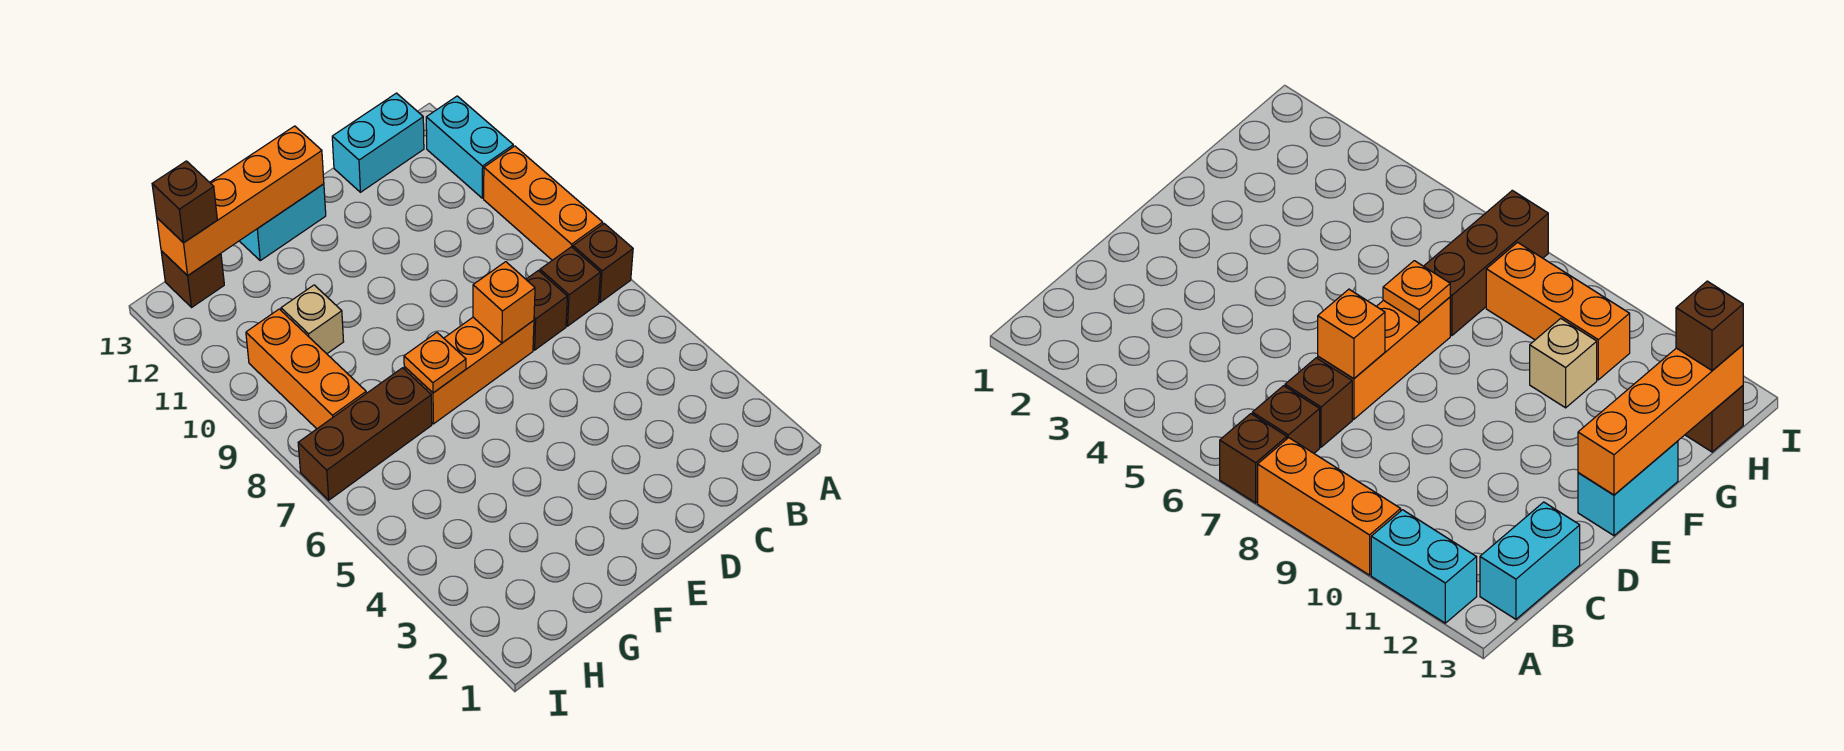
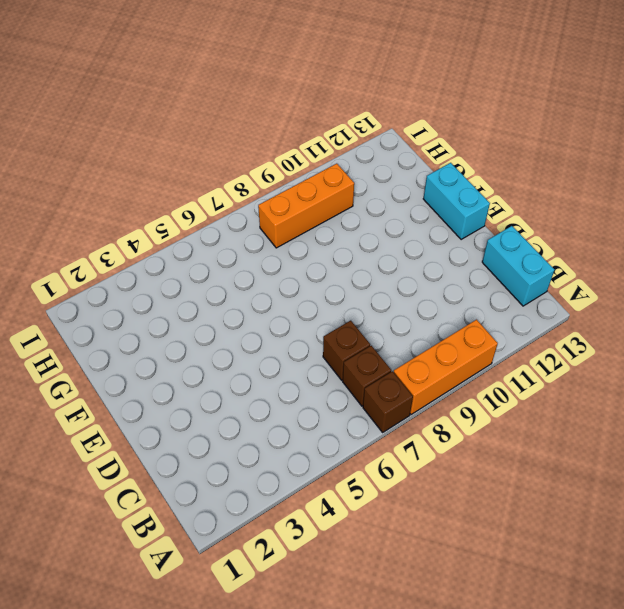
none -> cyan brick A11:A12 level 1
none -> orange brick D7:F7 level 1
none -> brown brick G7:I7 level 1

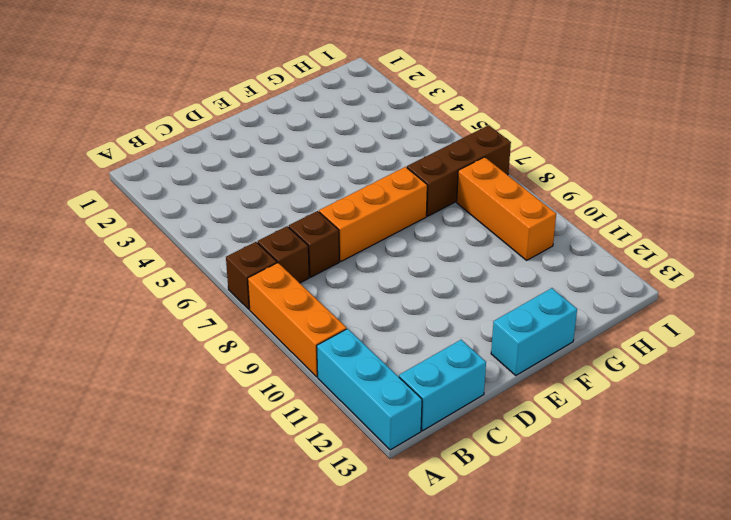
cyan brick A11:A13 level 1 -> cyan brick A11:A12 level 1
none -> tan brick G10 level 1
none -> brown brick H13 level 1
none -> orange brick D7 level 2

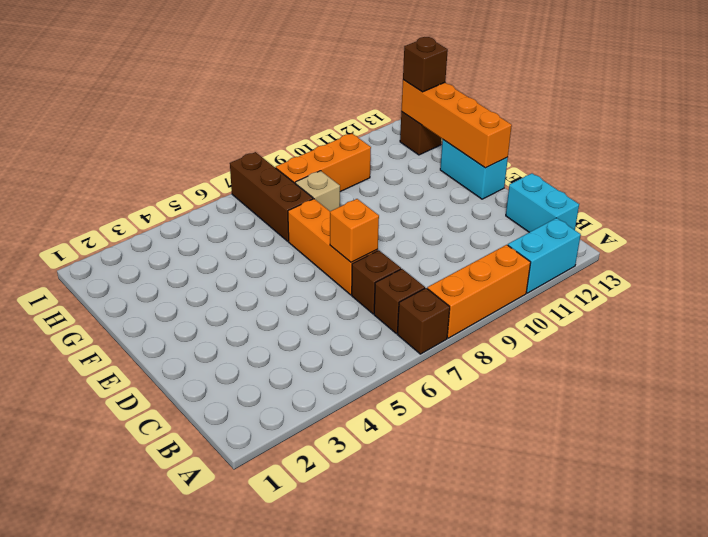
tan brick G8 level 1 -> tan brick G10 level 1
none -> orange plate F7 level 2

